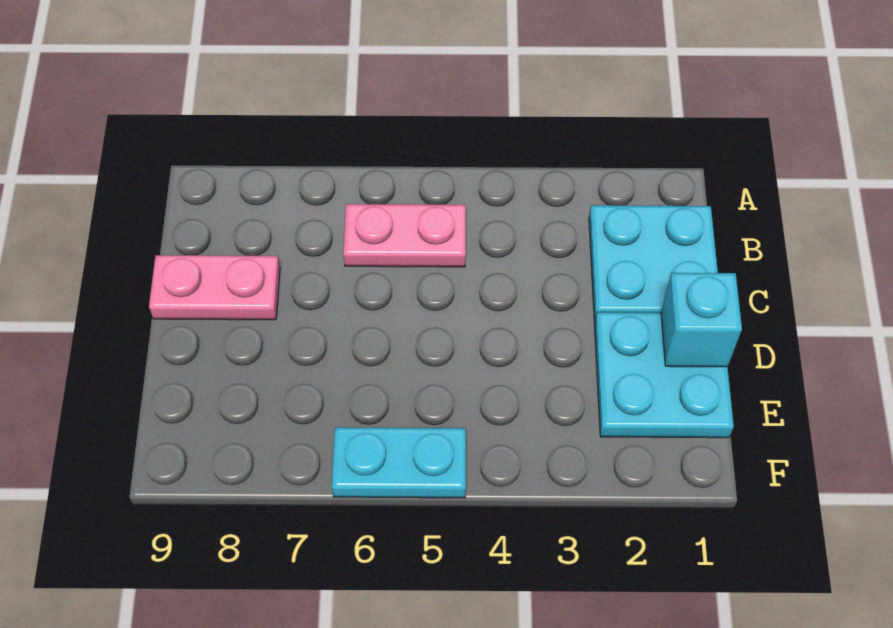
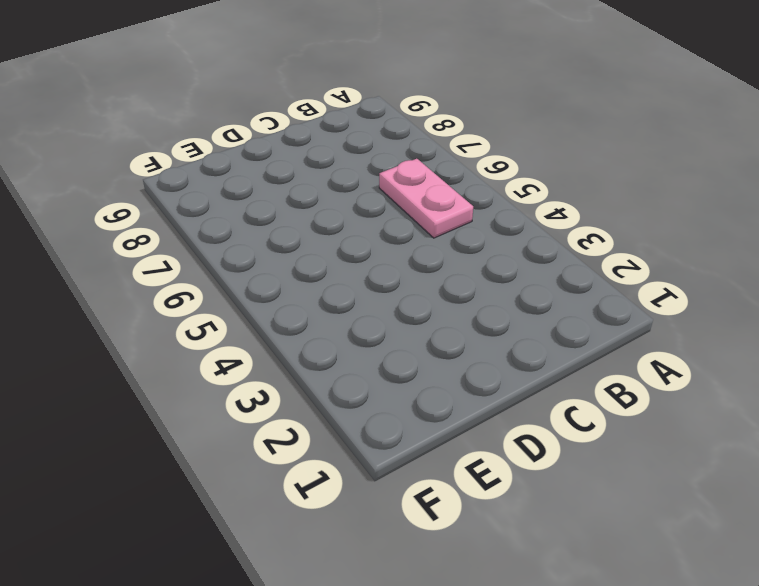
none -> cyan plate B1:C2 level 1
none -> pink plate C8:C9 level 1

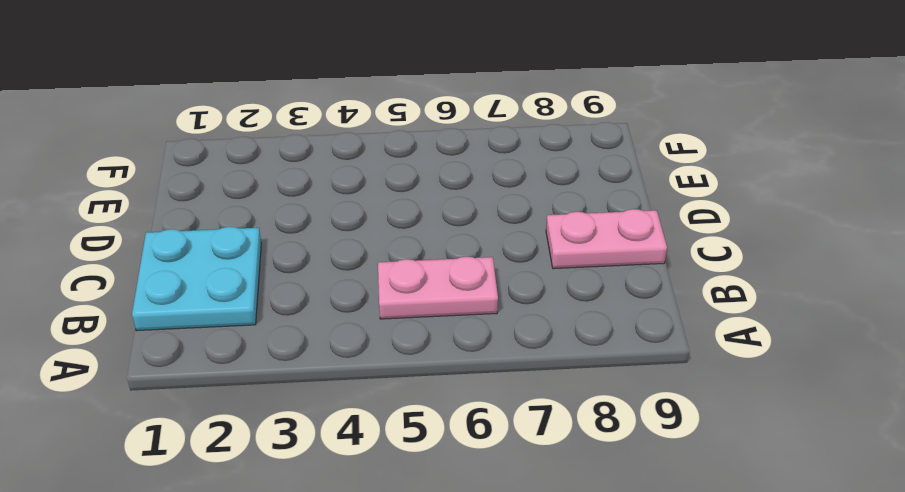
none -> cyan plate D1:E2 level 1
none -> cyan plate F5:F6 level 1

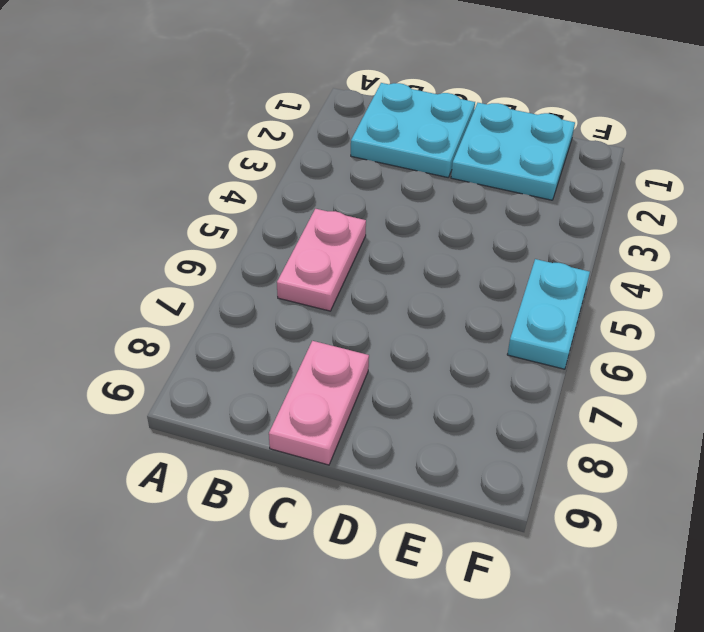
none -> cyan brick D1 level 2

